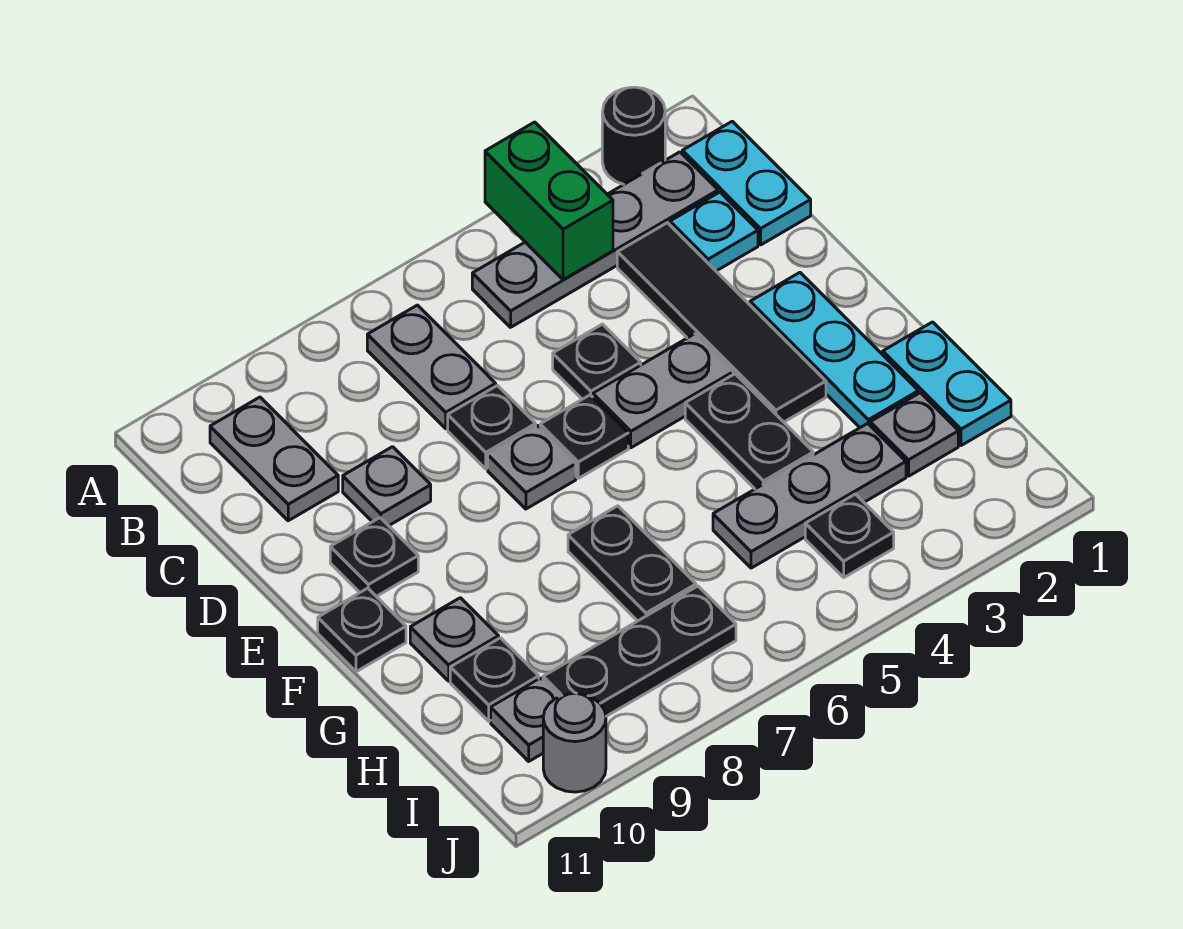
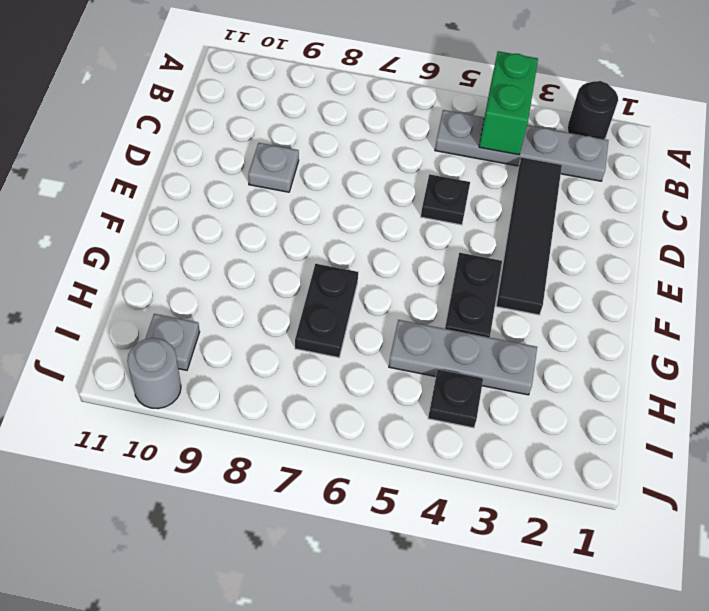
none -> cyan plate B1:C1 level 1
none -> grey plate B7:C7 level 1
none -> grey plate B10:C10 level 1

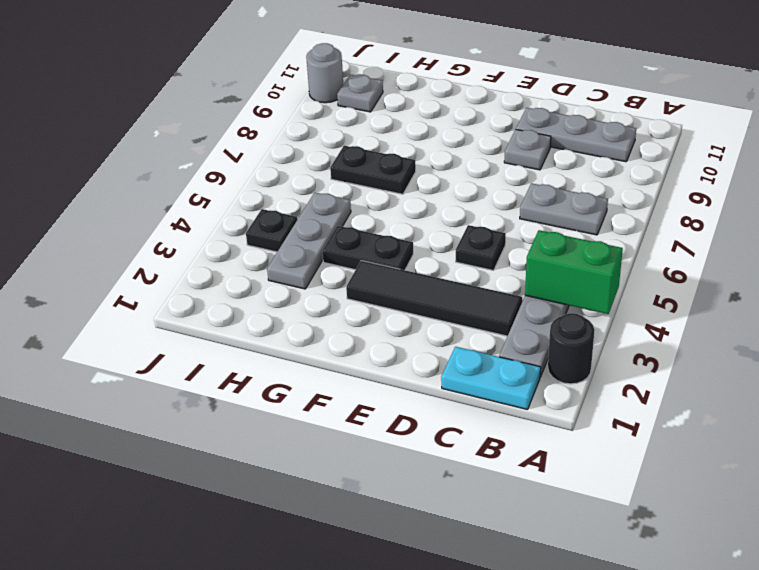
grey plate B10:D10 level 1 -> grey plate B10:C10 level 1
none -> cyan plate C2 level 1
none -> black plate D7 level 1
none -> cyan plate E2:G2 level 1

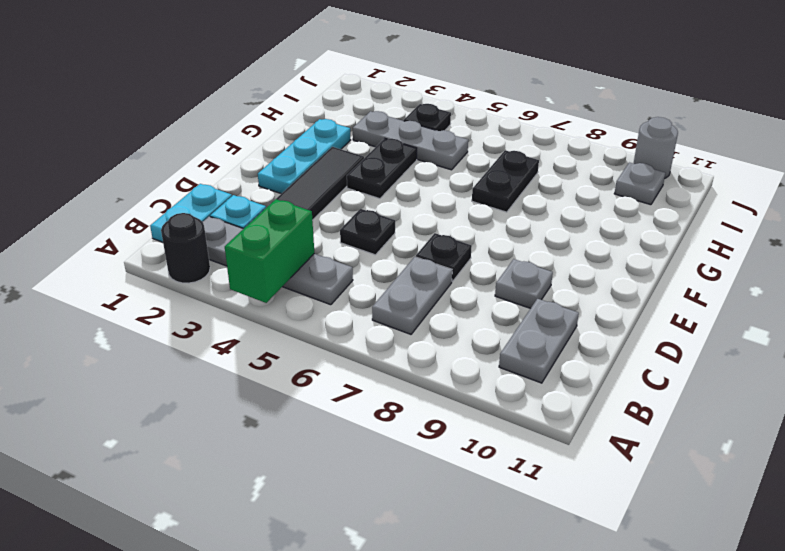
none -> grey plate E4:E5 level 1
none -> black plate E6 level 1
none -> grey plate E7 level 1

